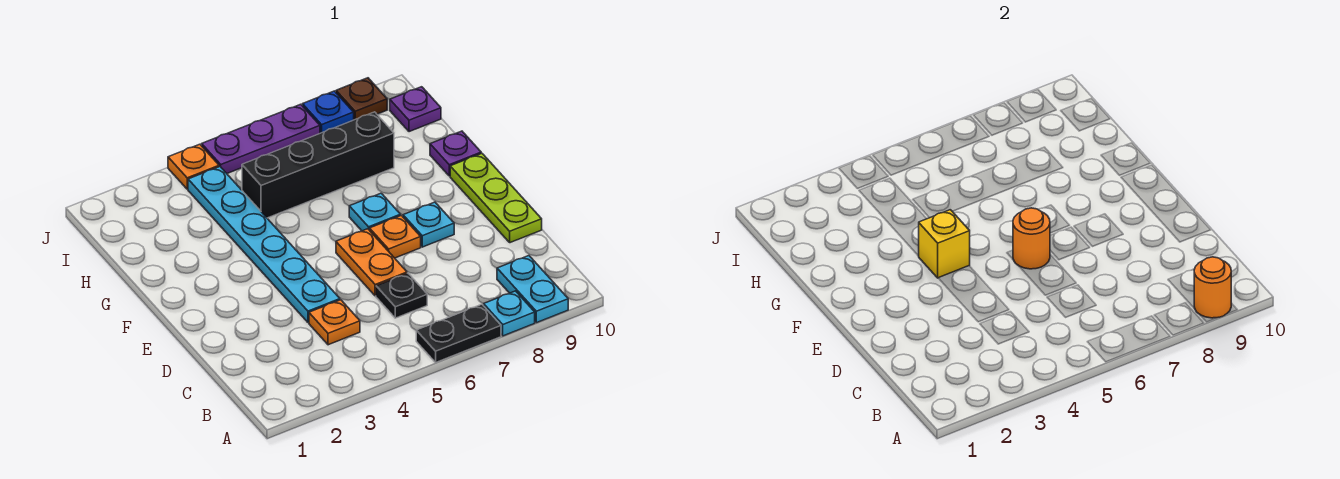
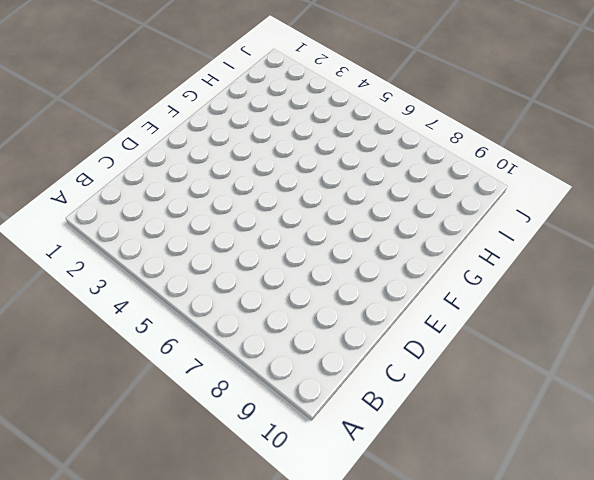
none -> black plate A6:A7 level 1
none -> cyan plate A8 level 1
none -> cyan plate A9:B9 level 1

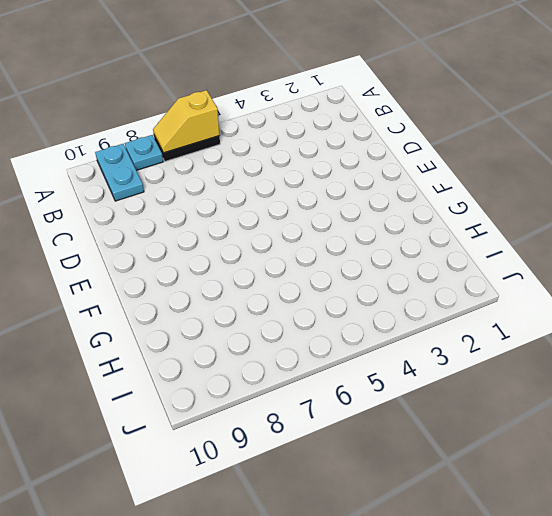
yellow slope A6:A7 level 2 top 6 -> none
none -> orange plate C4 level 1
none -> black plate C6 level 1
none -> cyan plate D4:I4 level 1

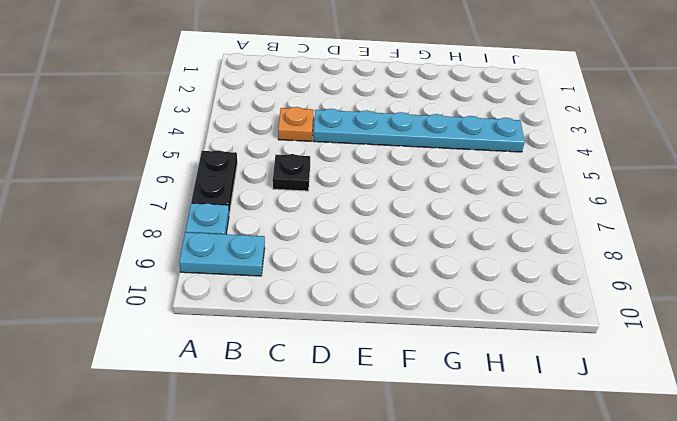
none -> orange plate D6:E6 level 1
none -> lime plate D10:F10 level 1
none -> orange plate E7 level 1

